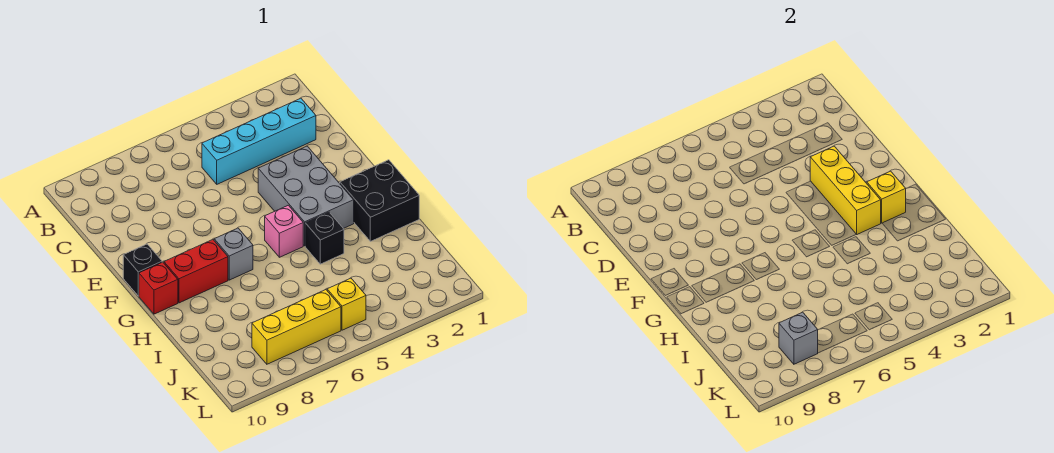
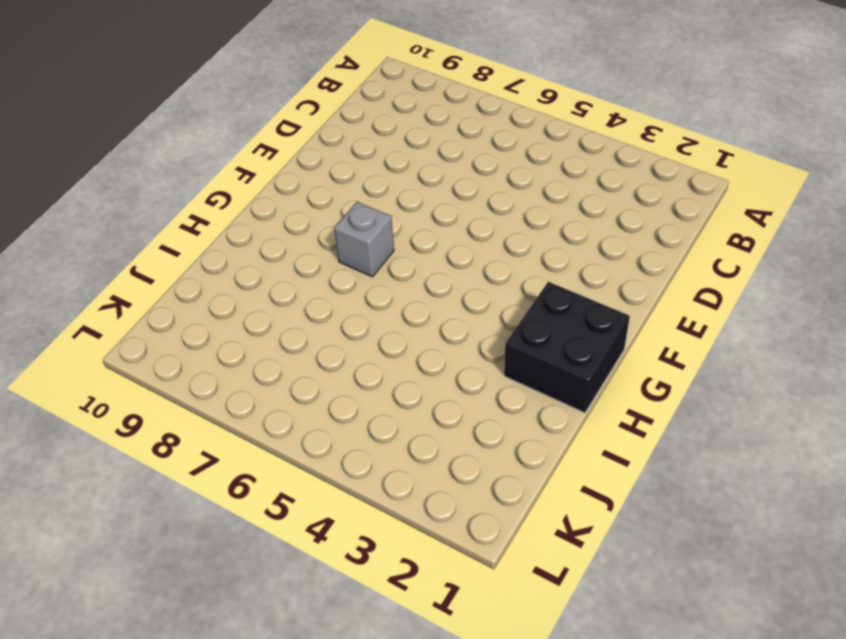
none -> cyan brick C2:C5 level 1
none -> grey brick E3:G4 level 1
none -> black brick F10 level 1

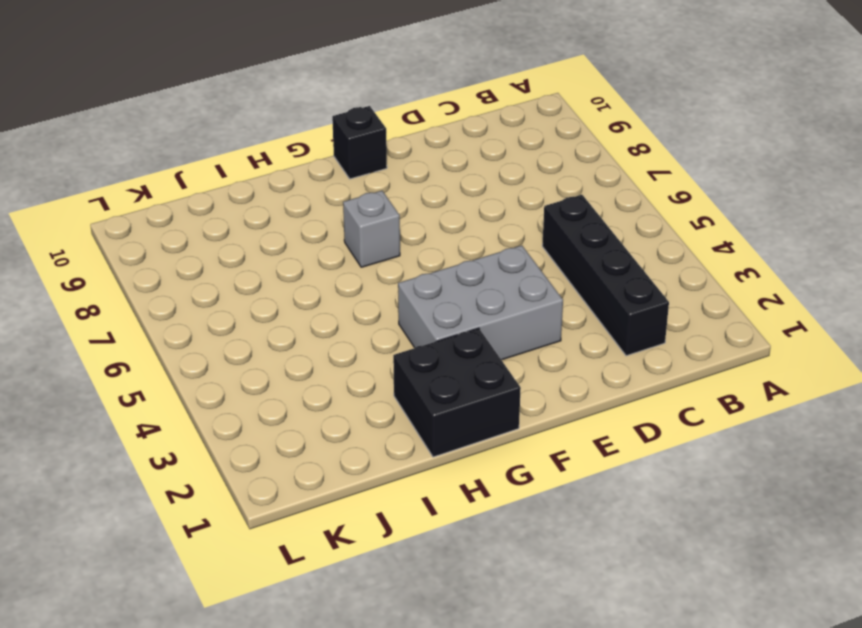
black brick C2:C5 level 1 -> cyan brick C2:C5 level 1
none -> pink brick G5 level 1
none -> red brick G8:G9 level 1
none -> red brick G10 level 1

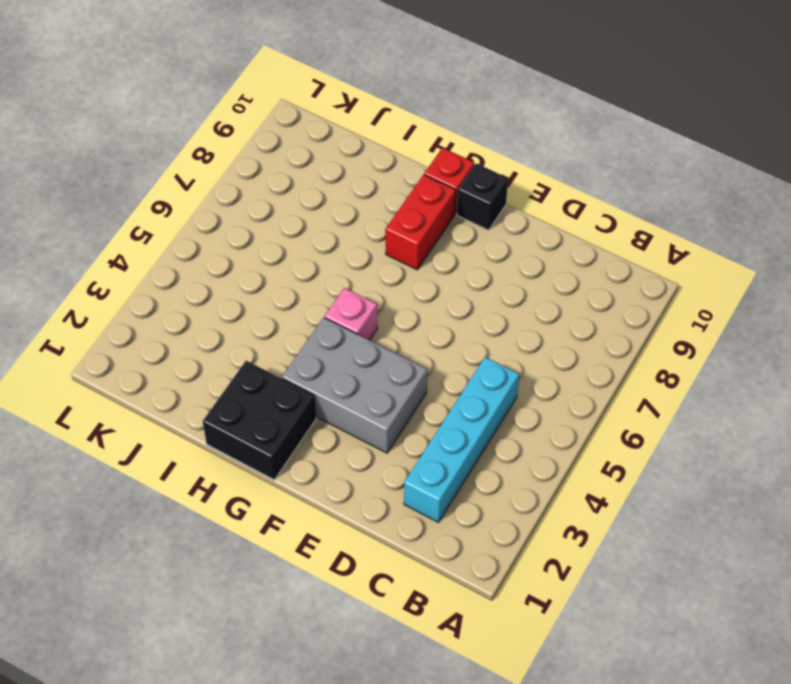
none -> grey brick G7 level 1
none -> black brick H4 level 1
none -> yellow brick K5 level 1

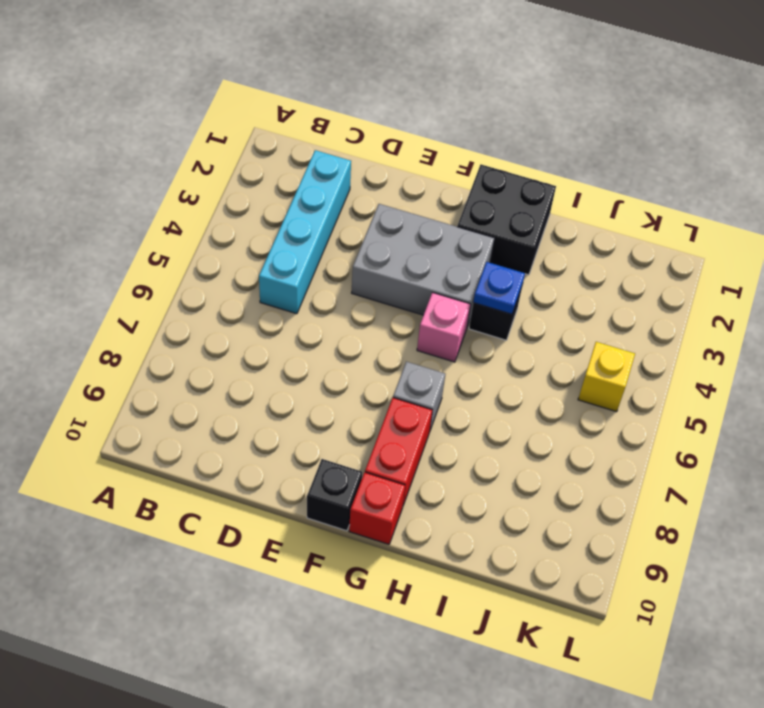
blue plate H4 level 2 -> none
none -> yellow brick K6:K8 level 1
none -> yellow brick E3:G3 level 2
none -> yellow brick G2 level 2

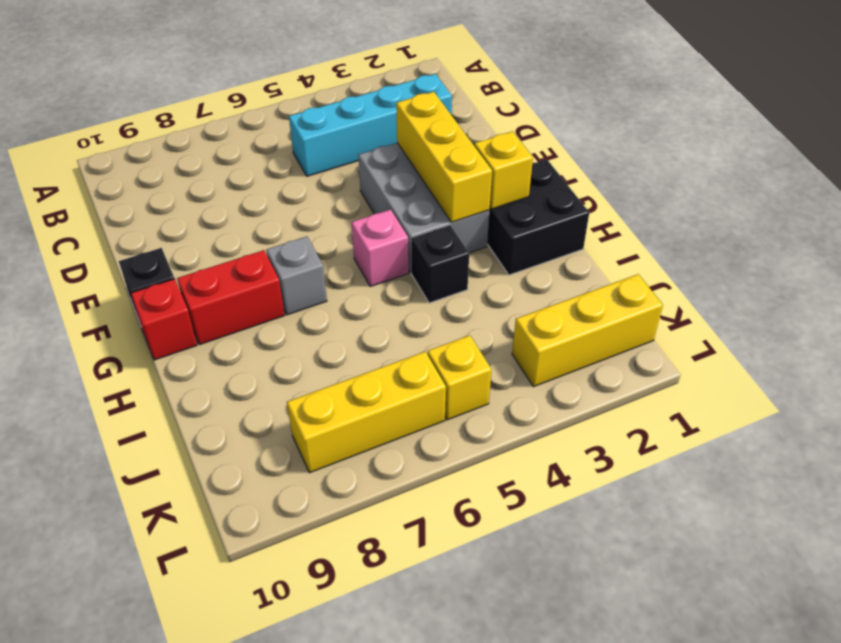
yellow brick K1:K3 level 1 -> none
none -> grey brick K8 level 2

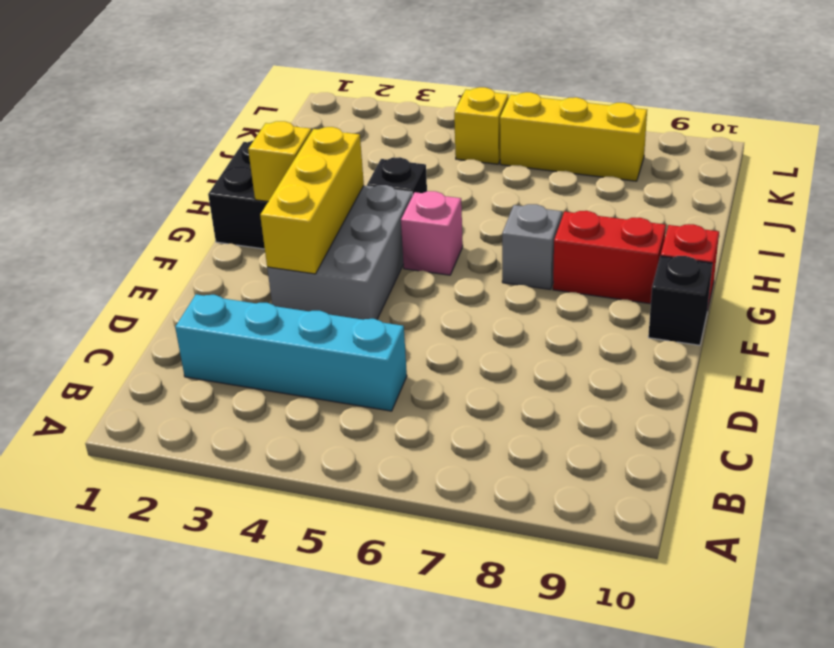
none -> grey brick K8 level 2

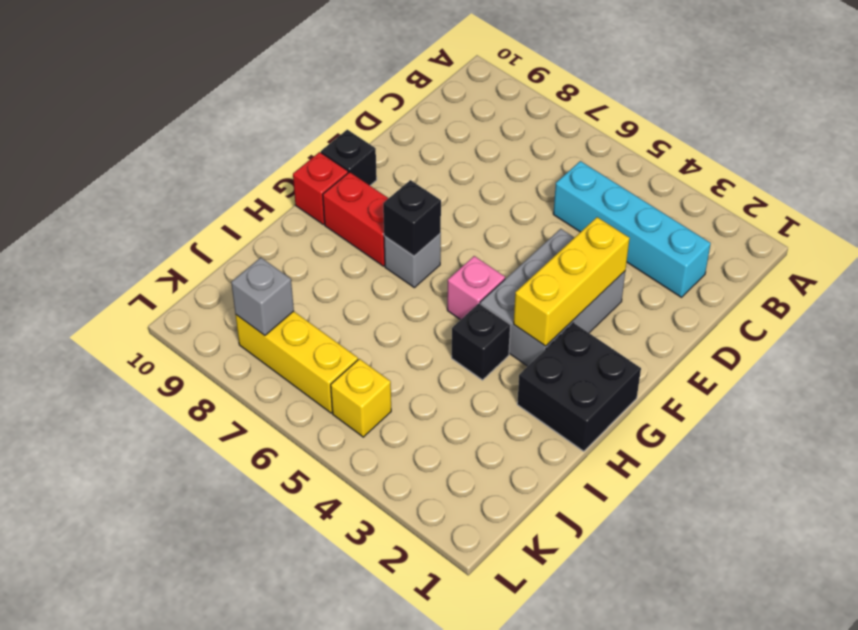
black brick G7 level 2 -> none
none -> yellow brick G2 level 2

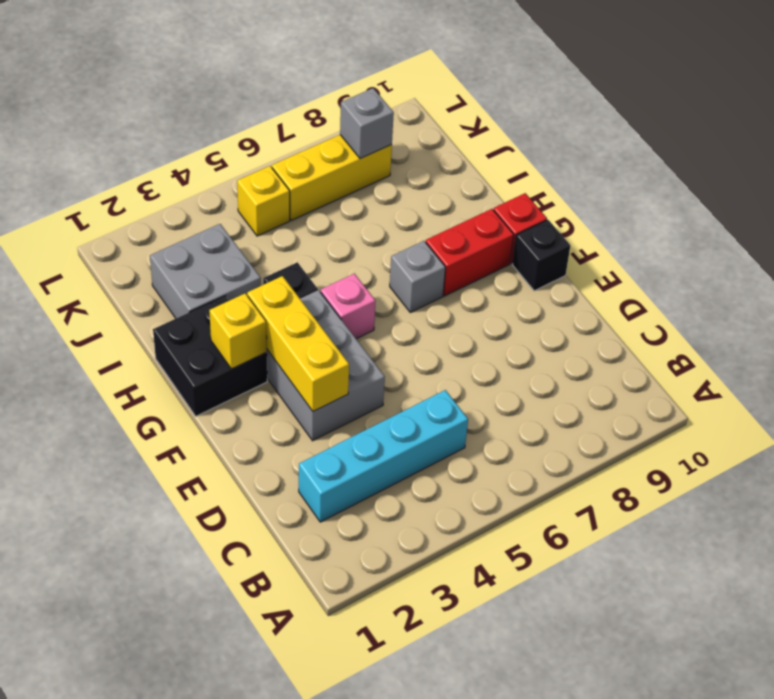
grey brick I2:J3 level 1 -> none

